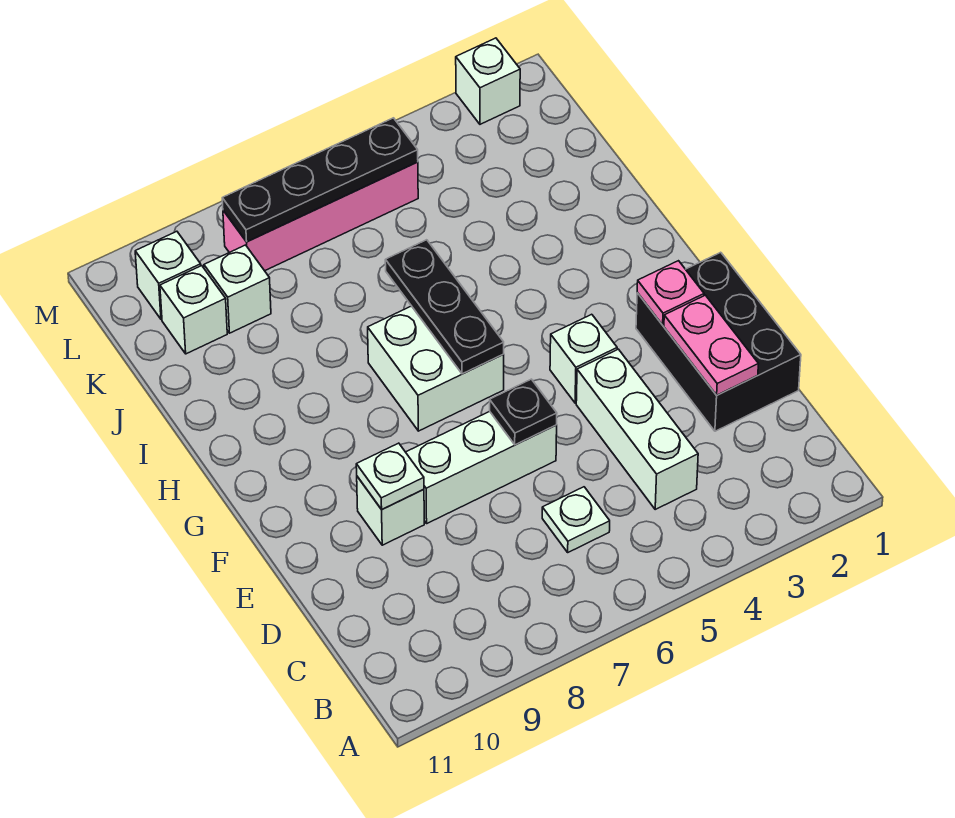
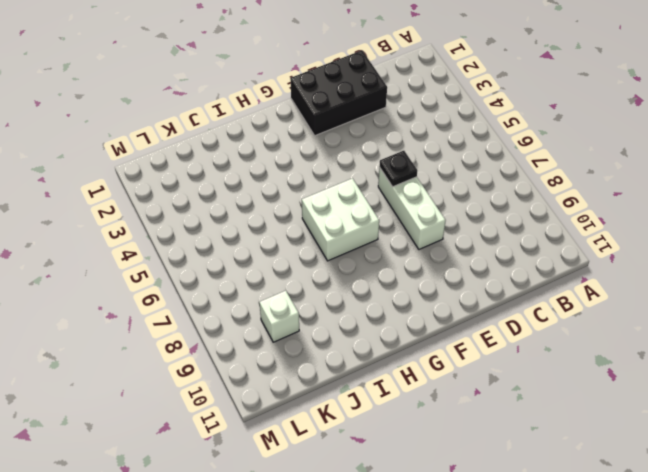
none -> white brick C4:E4 level 1
none -> white plate C6 level 1
none -> white brick E9 level 1

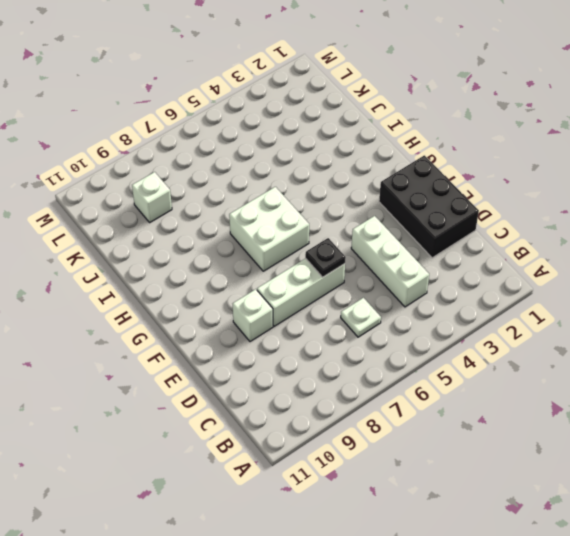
none -> white brick F4 level 1
none -> white brick K10 level 1
none -> pink brick L5:L8 level 1

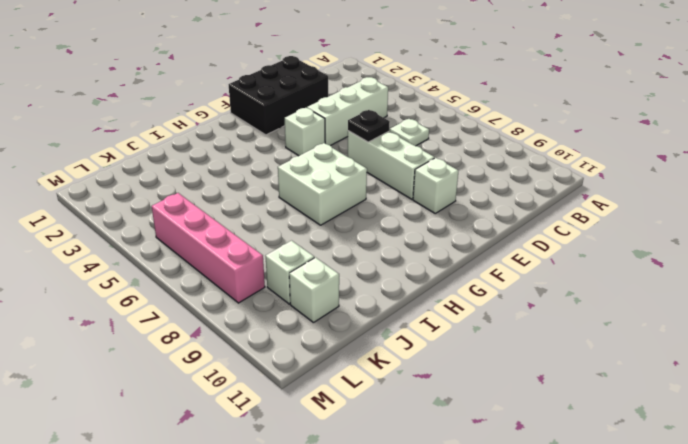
none -> white brick L10 level 1
none -> white brick M2 level 1
none -> pink plate D2:E2 level 2

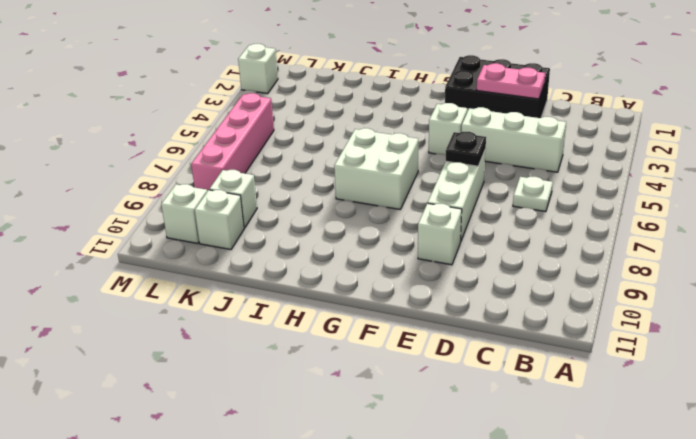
none -> white plate E9 level 2
none -> pink plate F2 level 2
none -> black plate G6:I6 level 2

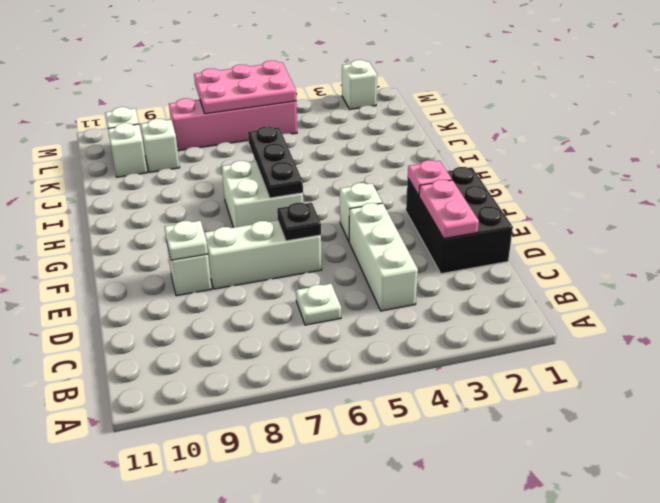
pink plate L5:M7 level 2 -> black plate L5:L8 level 2

